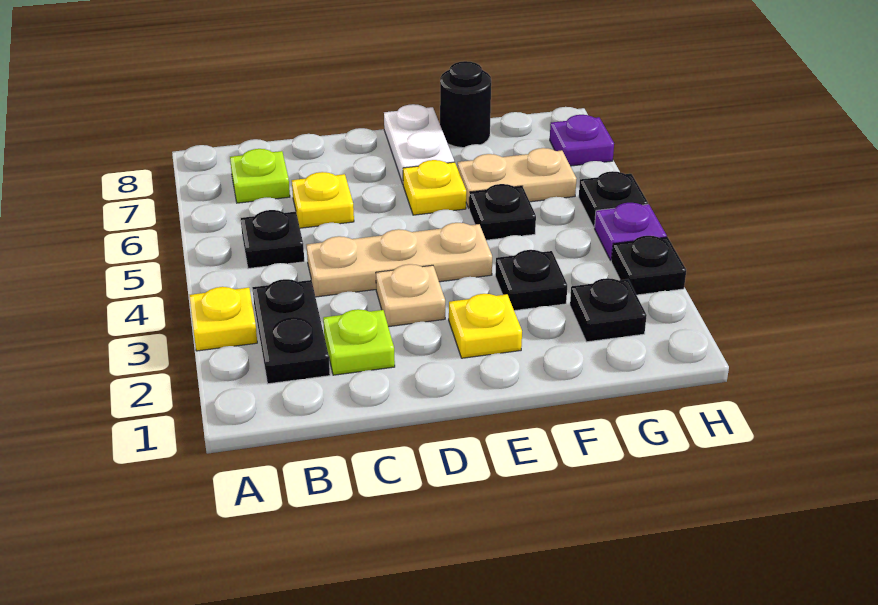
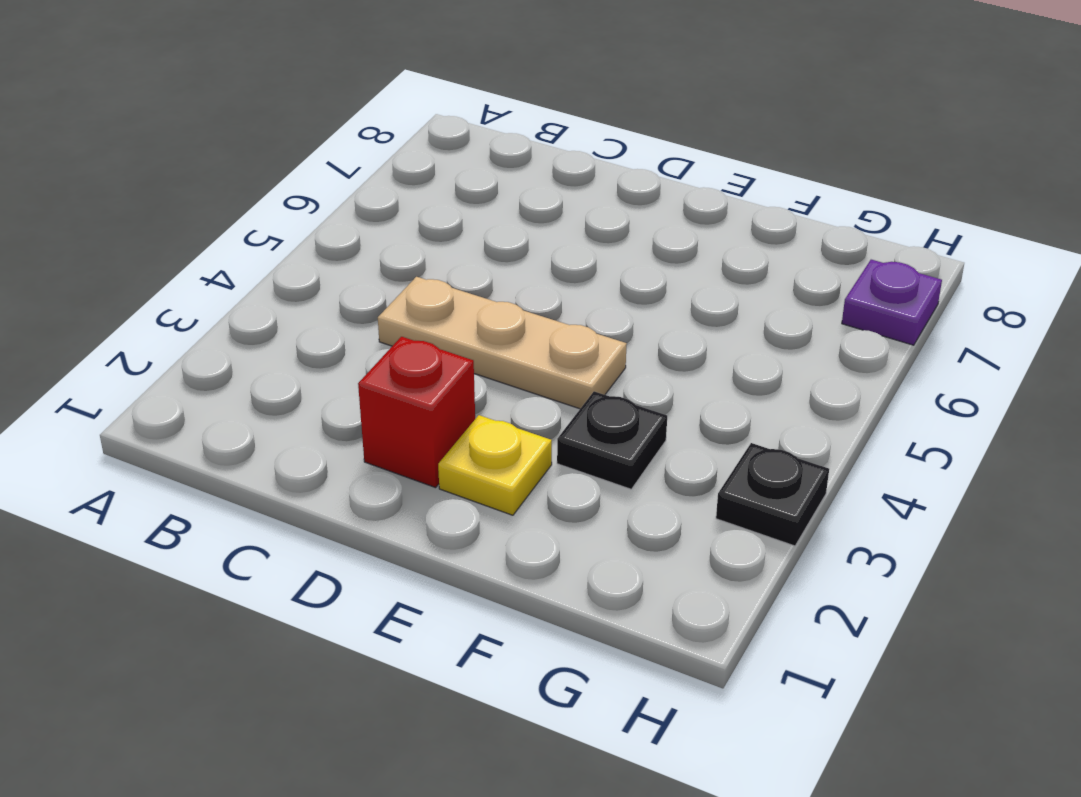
red brick D2 level 1 -> none
none -> yellow plate A3 level 1
none -> black plate B2:B3 level 1
none -> black plate B5 level 1

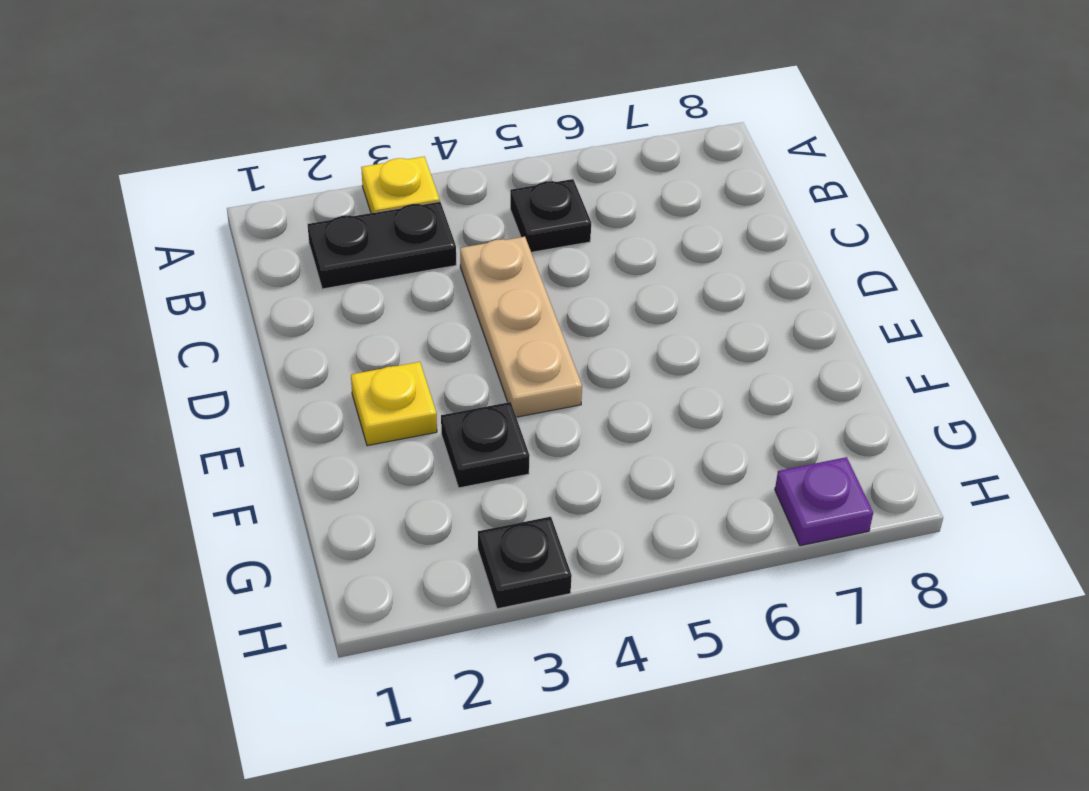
none -> lime plate B7 level 1
none -> lime plate C2 level 1
none -> yellow plate C6 level 1

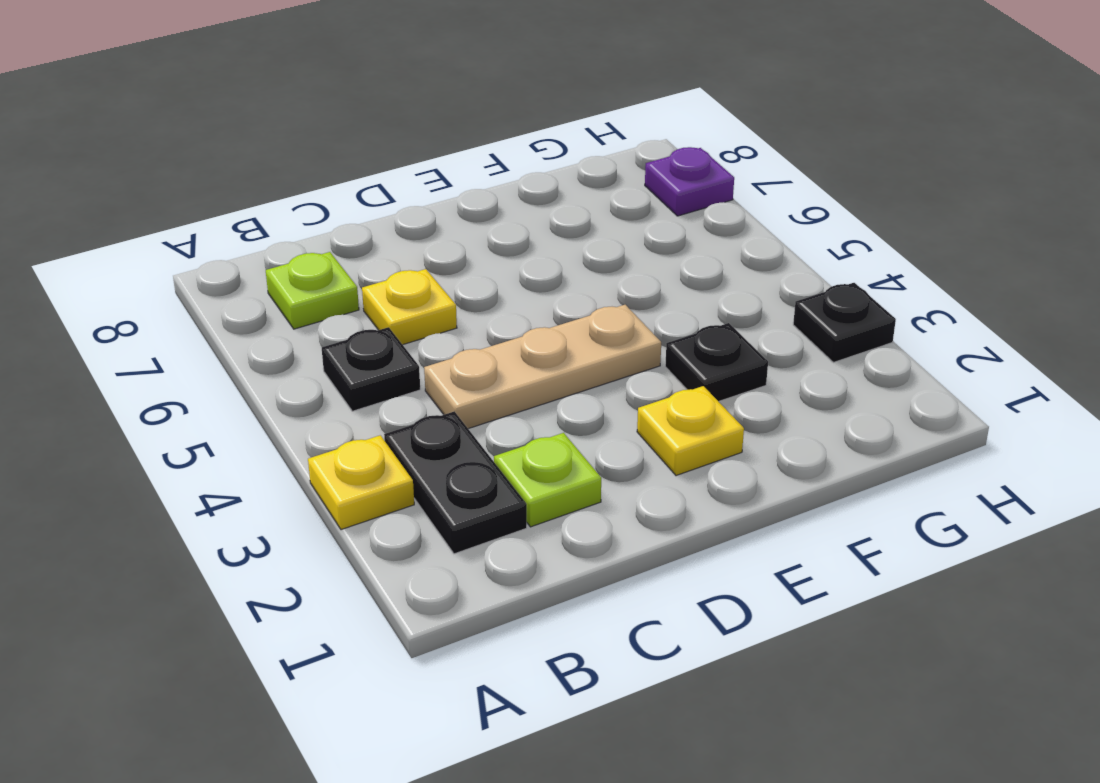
none -> tan plate D3 level 1
none -> yellow plate E6 level 1
none -> white plate E7:E8 level 1

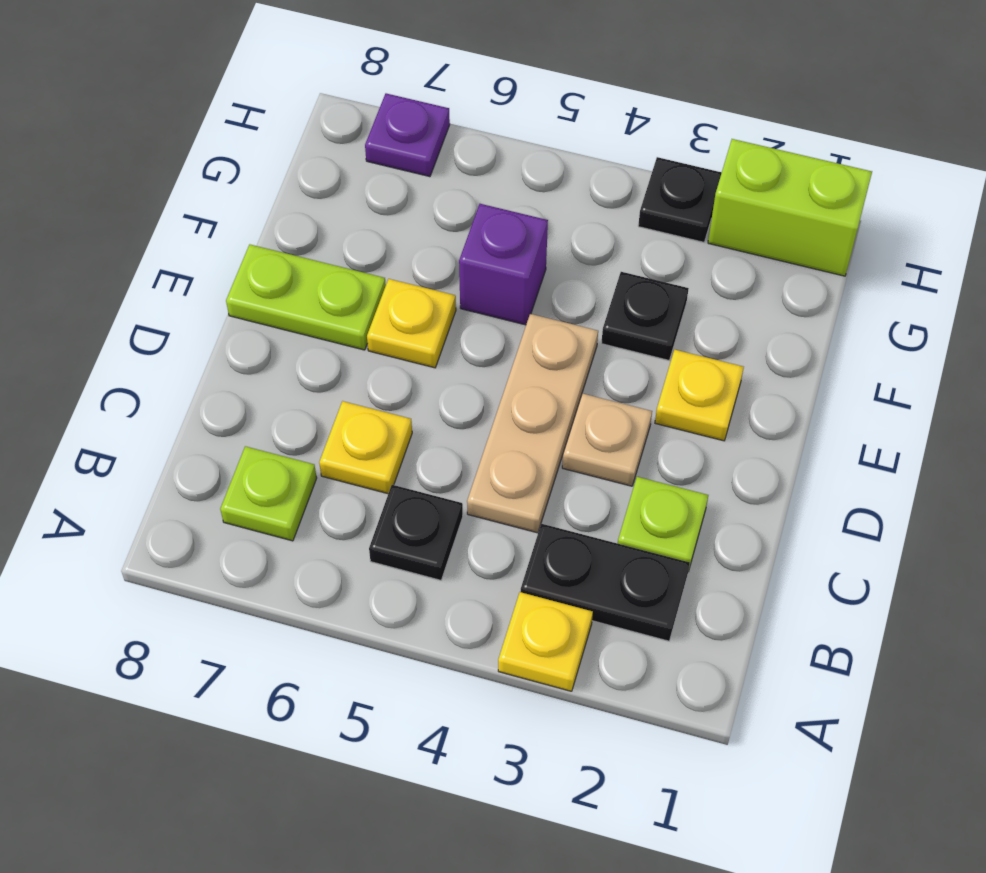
lime plate E7:E8 level 1 -> white plate E7:E8 level 1
purple brick F5 level 1 -> black plate F5 level 1
lime brick H1:H2 level 1 -> none
none -> tan plate F6:G6 level 1
none -> black round brick F8 level 1
none -> black plate G2 level 1

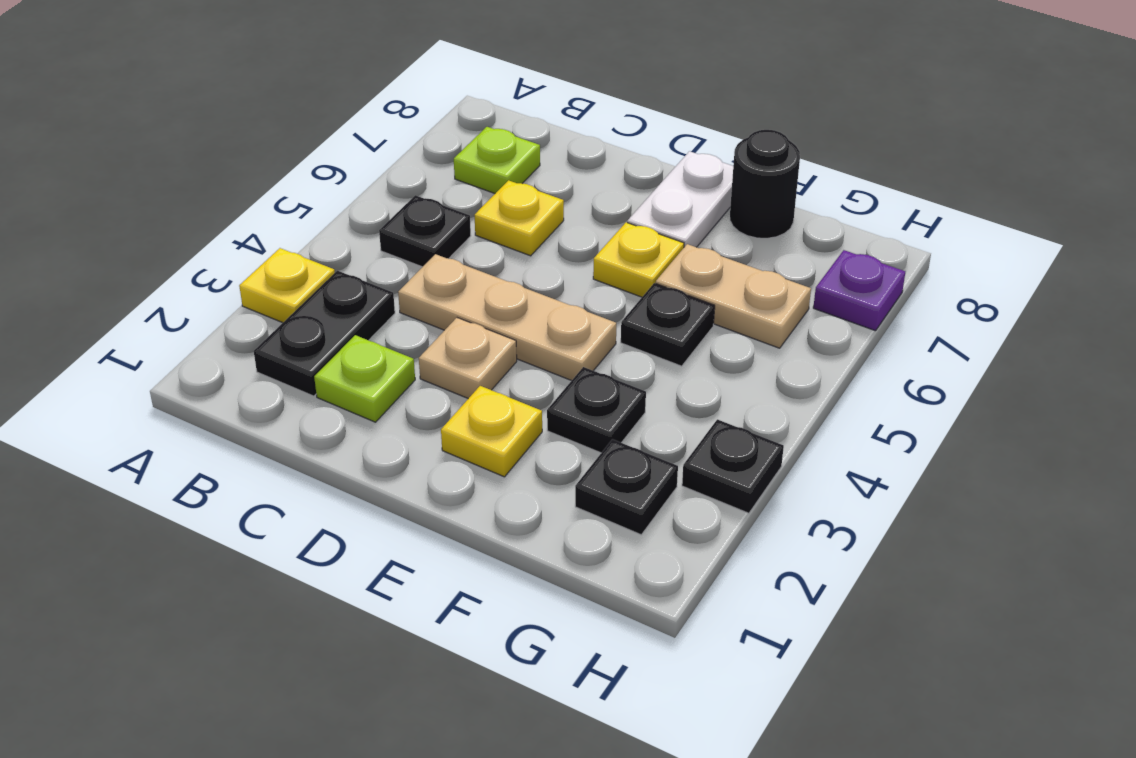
none -> purple plate H4 level 1
none -> black plate H5 level 1

